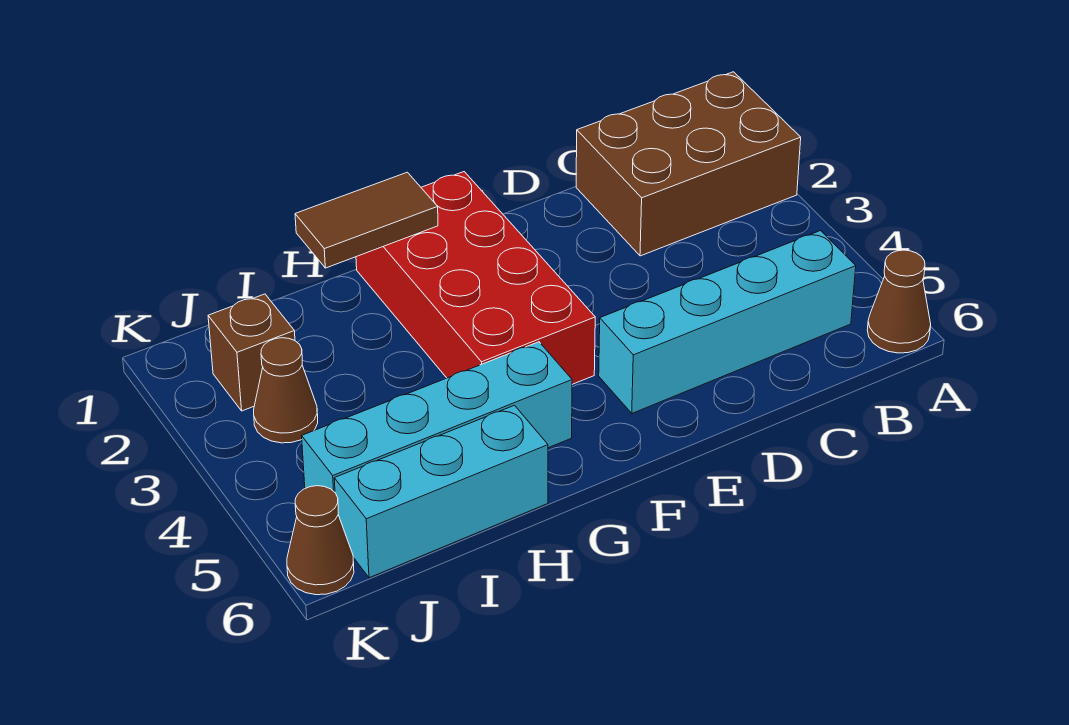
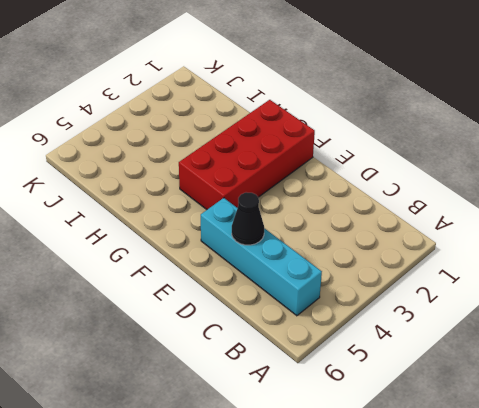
black cone D5 level 2 -> none
none -> brown brick A1:C2 level 1
none -> brown cone A6 level 1

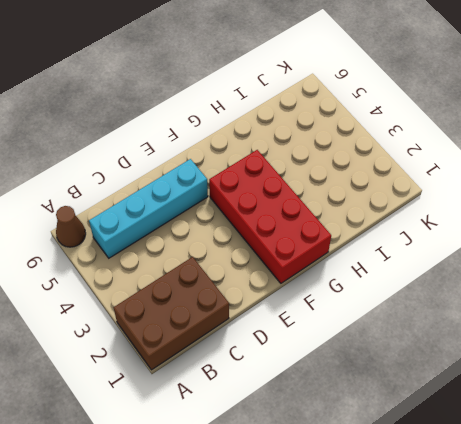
none -> cyan brick G5:J5 level 1
none -> cyan brick H6:J6 level 1

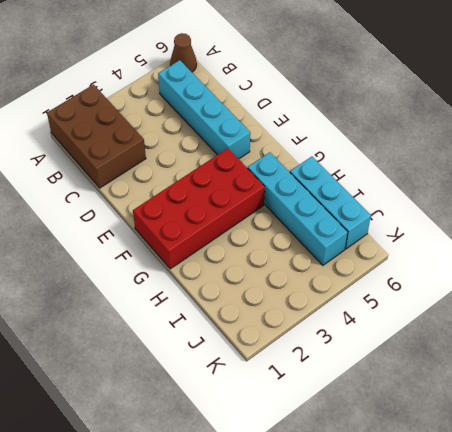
none -> brown brick J2 level 1
none -> brown cone J3 level 1

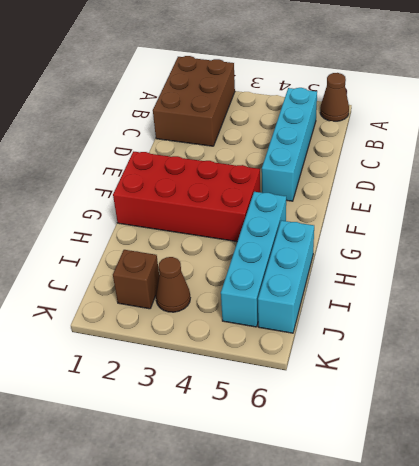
none -> brown cone K6 level 1
none -> brown tile G1:H1 level 2

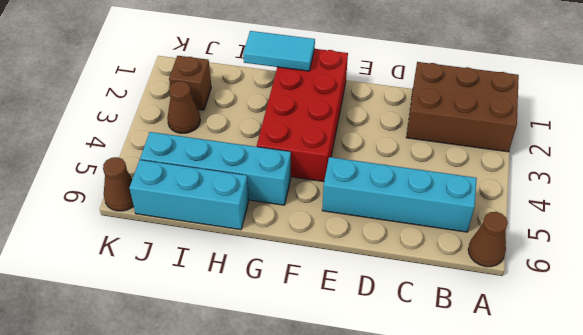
cyan tile G1:H1 level 2 -> brown tile G1:H1 level 2

